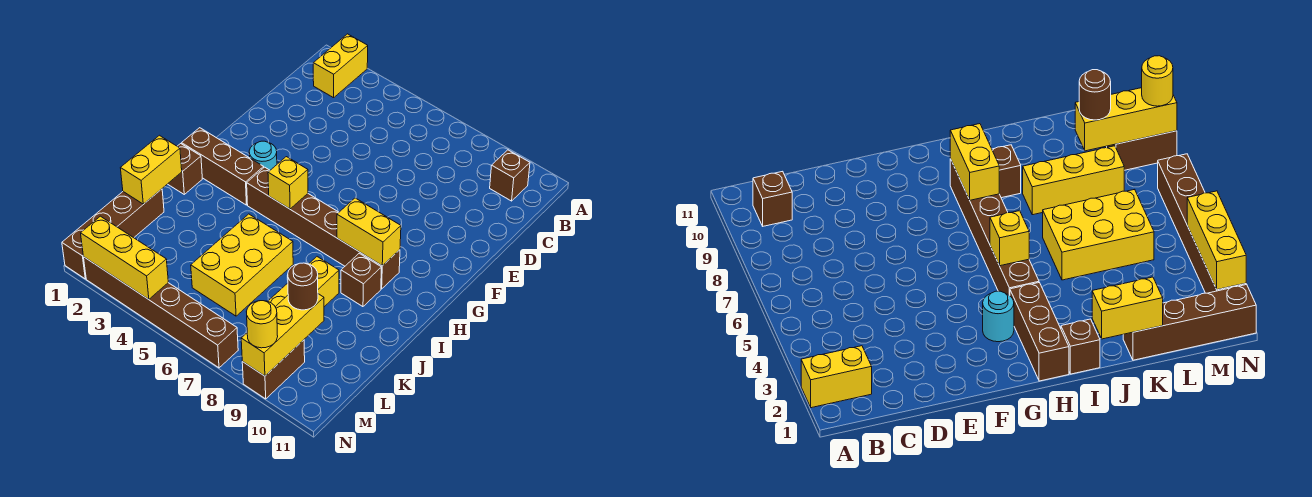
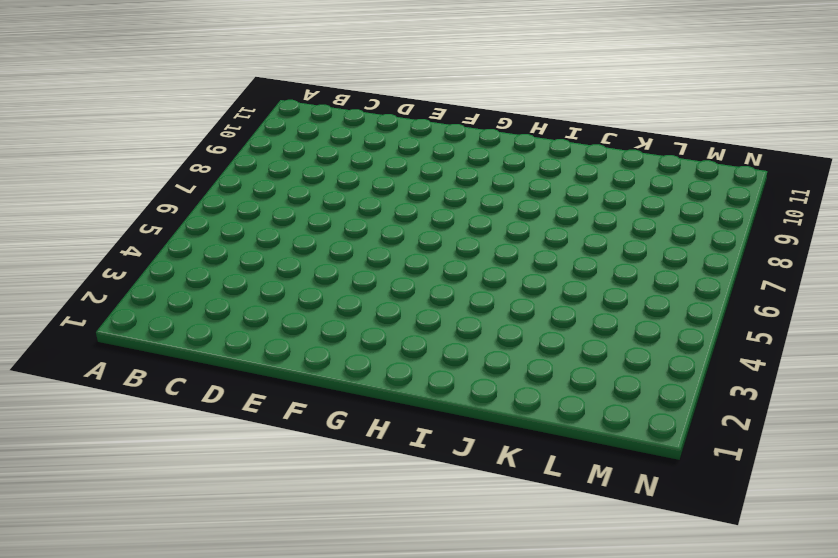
none -> yellow brick A2:B2 level 1
none -> brown brick B10 level 1
none -> cyan round brick G3 level 1

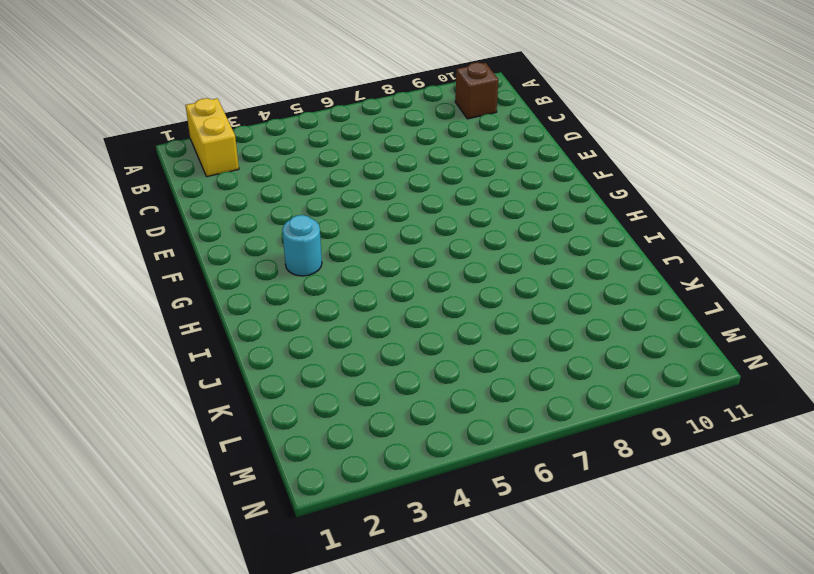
none -> brown brick H1:H3 level 1
none -> brown brick H4:H9 level 1
none -> brown brick I1 level 1

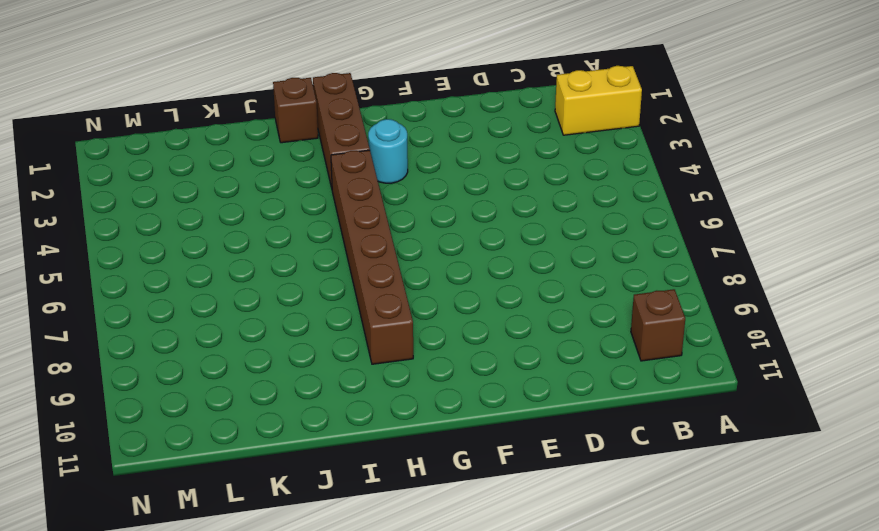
none -> brown brick I9 level 1
none -> yellow brick J5:L6 level 1
none -> yellow brick J8:L8 level 1

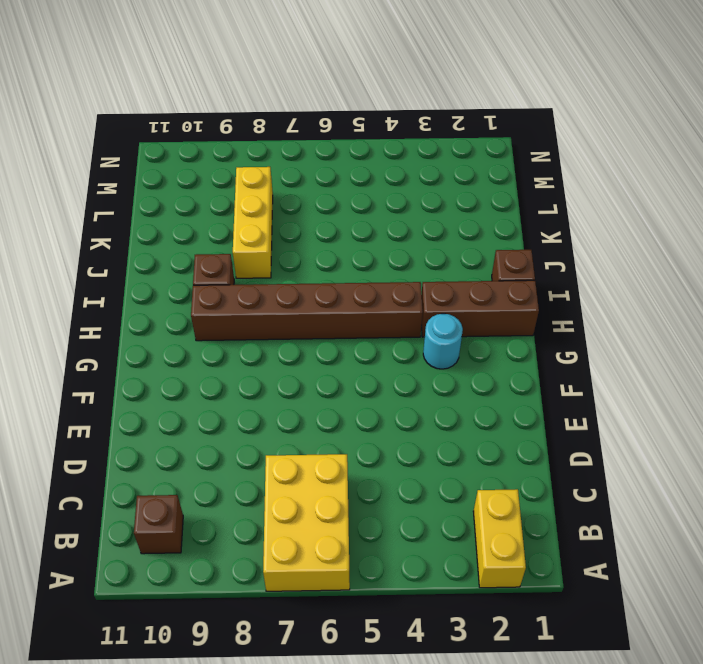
yellow brick A6:C7 level 1 -> yellow brick J5:L6 level 1
none -> brown brick K1:N1 level 1
none -> brown brick M9:N9 level 1
none -> brown brick N2:N7 level 1

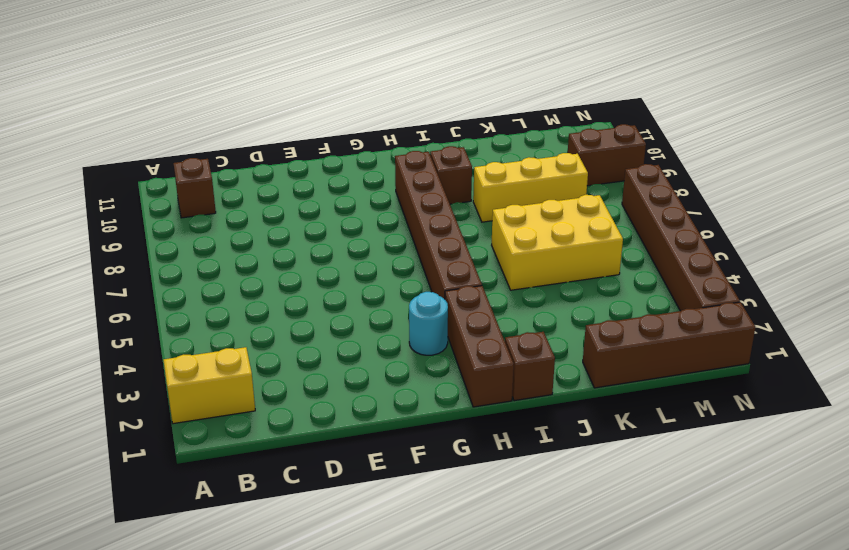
none -> yellow brick H5 level 2
none -> yellow brick H8:H9 level 2
none -> yellow brick J1:K1 level 2

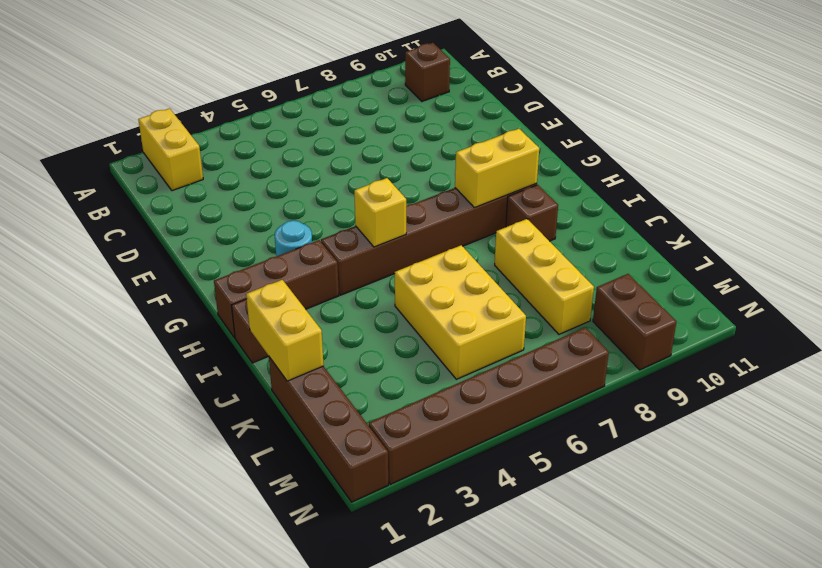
none -> yellow brick L9:N9 level 2
none -> yellow brick N2:N4 level 2
none -> brown round brick L9 level 3

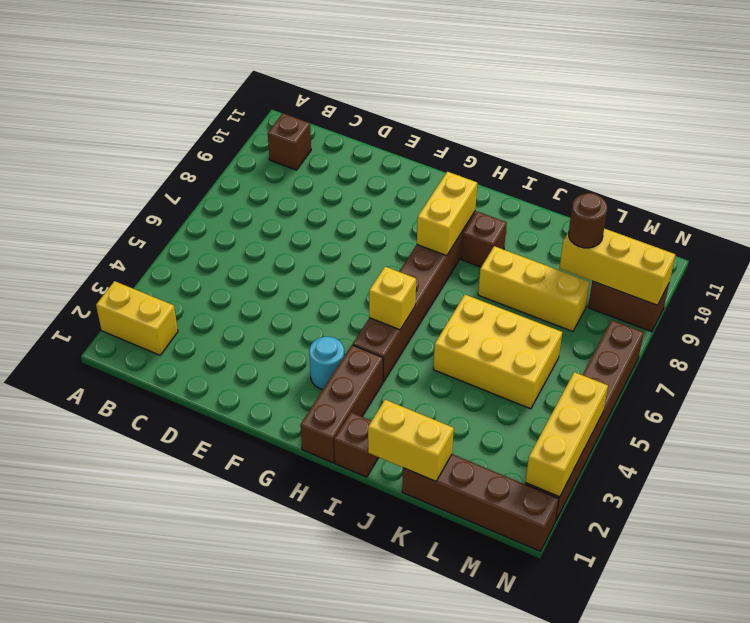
none -> yellow round brick N9 level 3

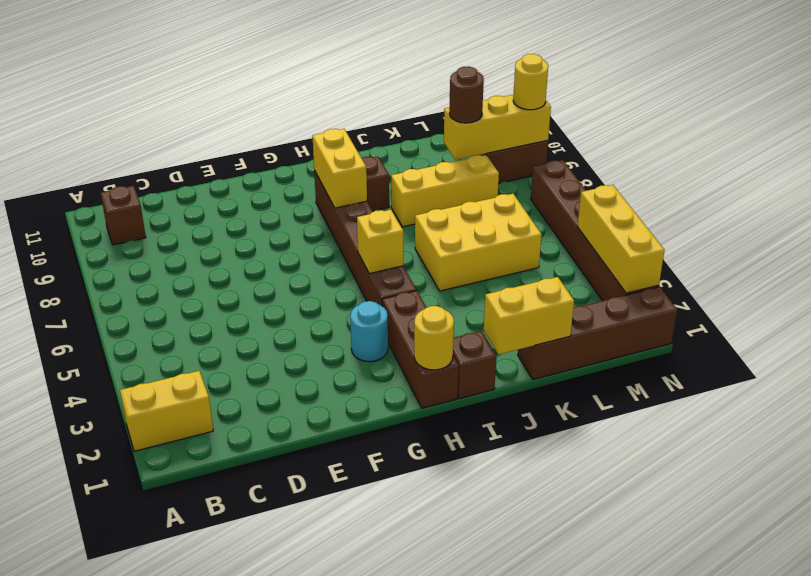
yellow round brick H1 level 2 -> none

